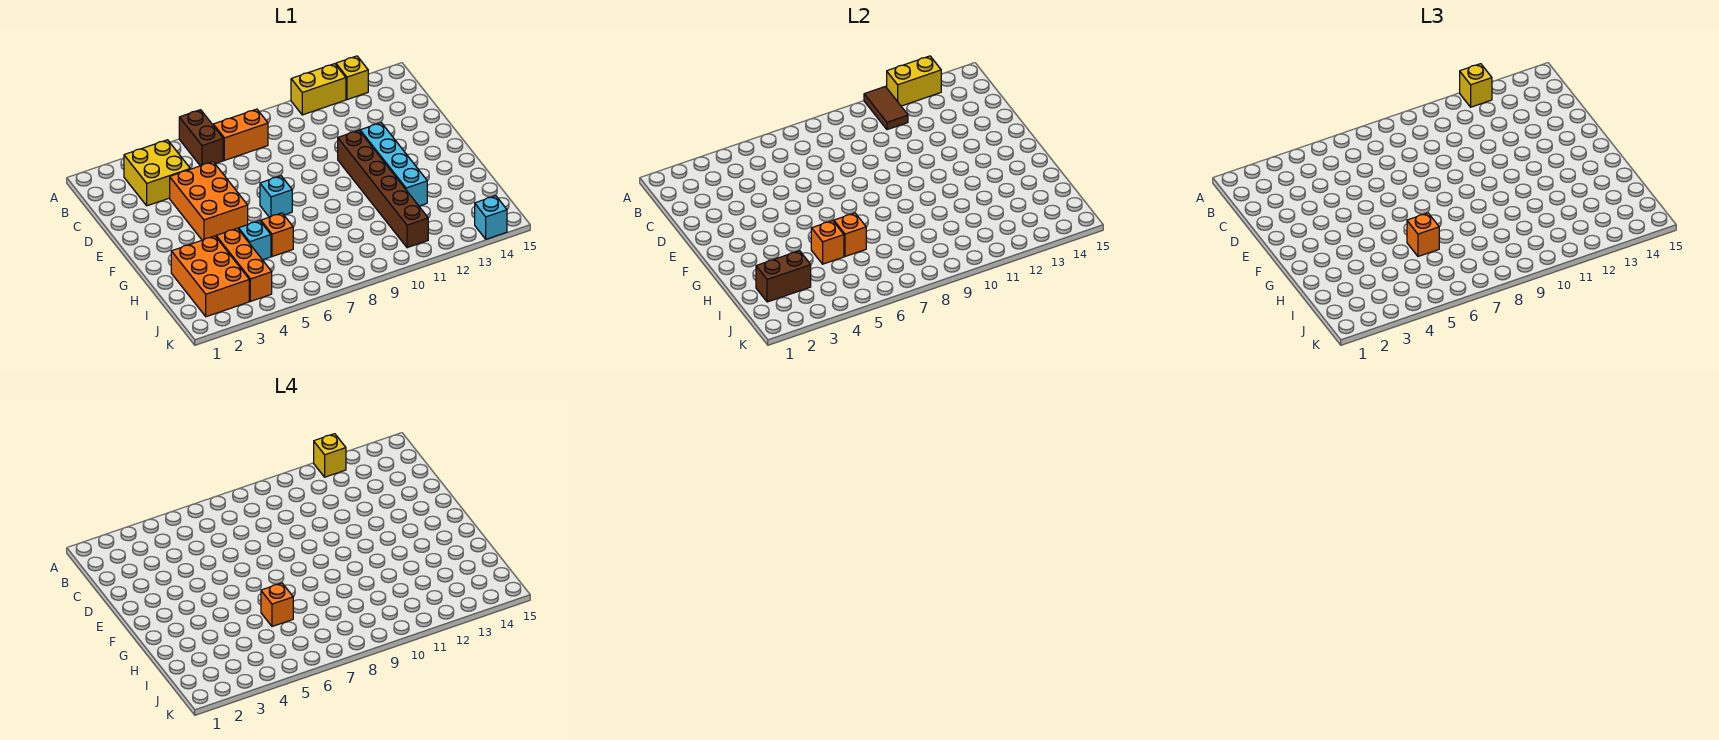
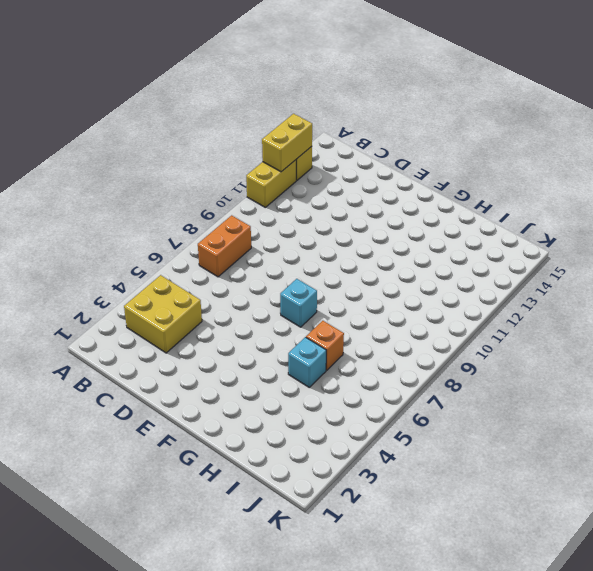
none -> brown brick A6:B6 level 1
none -> orange brick D4:F5 level 1
none -> brown brick E11:J11 level 1

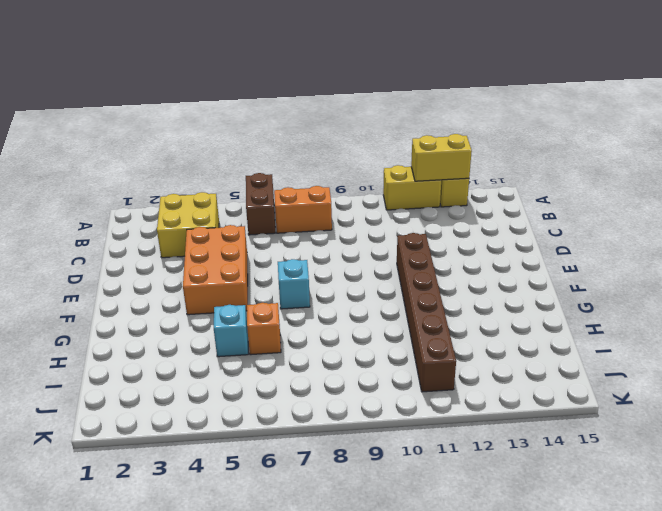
none -> cyan brick E12:H12 level 1
none -> orange brick H2:J3 level 1
none -> orange brick H4:J4 level 1

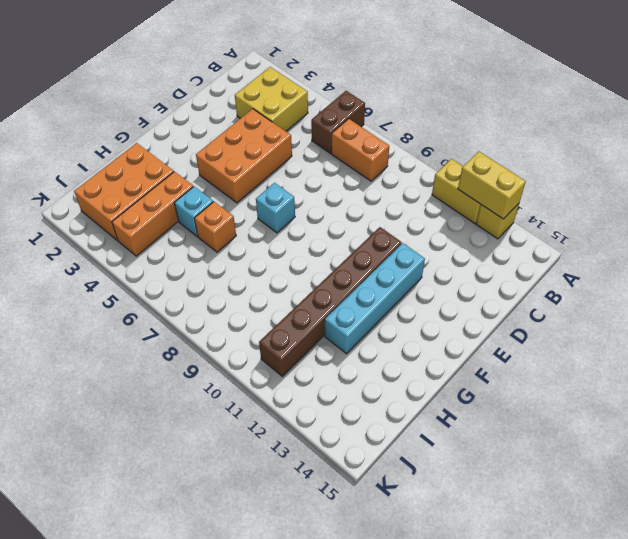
none -> cyan brick K14 level 1
none -> brown tile A11:B11 level 2
none -> orange brick H5 level 2

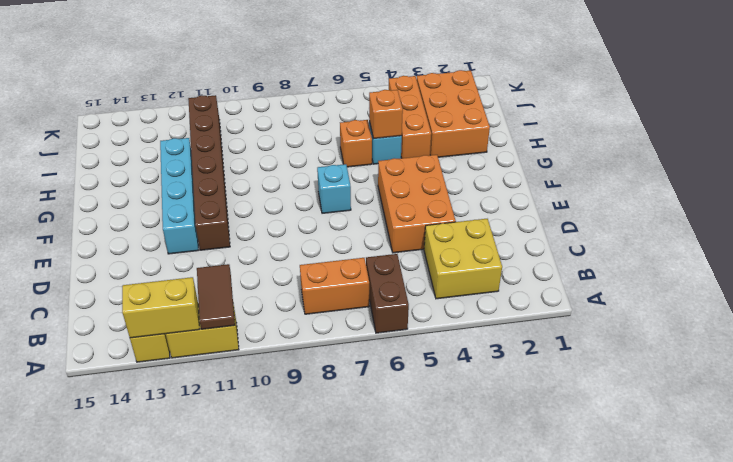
none -> cyan brick K14 level 1
none -> orange brick H6 level 2
none -> brown brick I2:I3 level 2

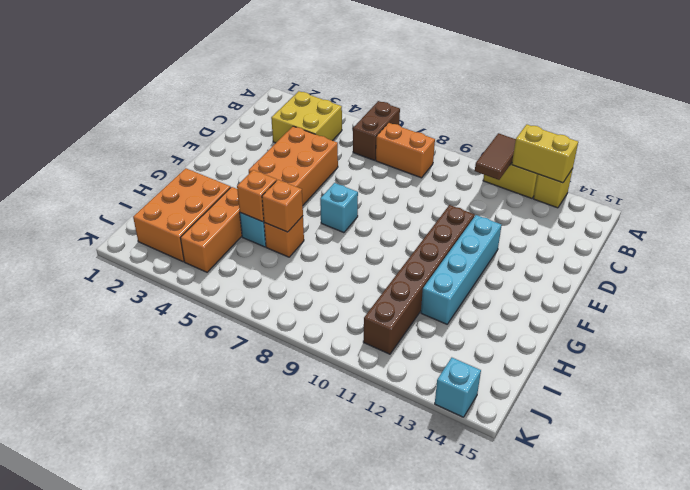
none -> brown brick I2:I3 level 2
none -> yellow brick A12 level 3
none -> orange brick H6 level 3

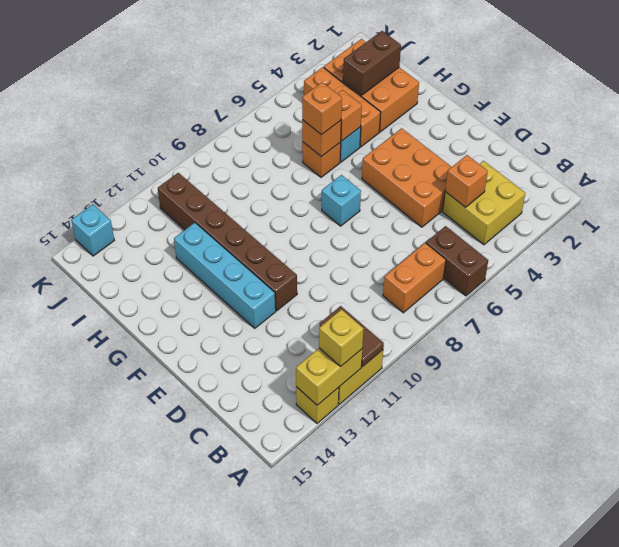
orange brick C4 level 2 -> orange brick H6 level 4
none -> yellow brick A12 level 4

